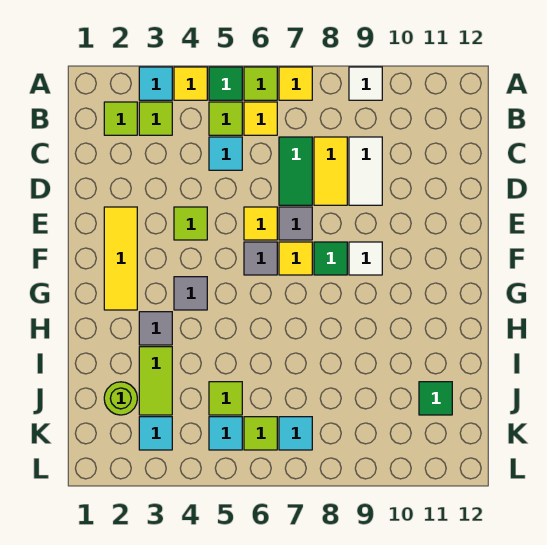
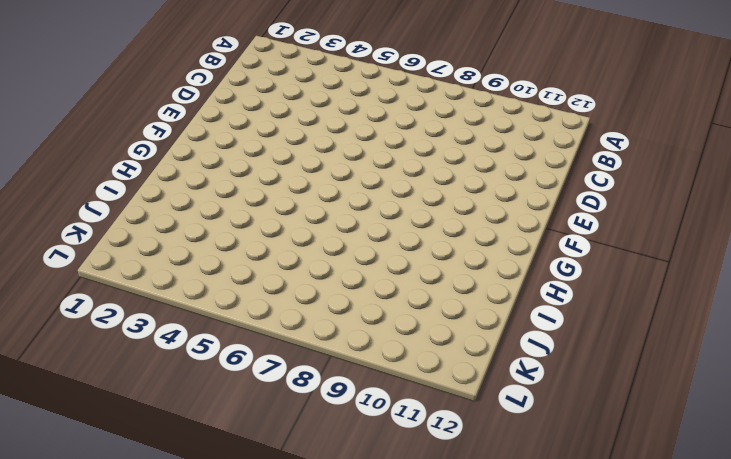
none -> cyan tile A3 level 1
none -> yellow tile A4 level 1
none -> green tile A5 level 1
none -> lime tile A6 level 1

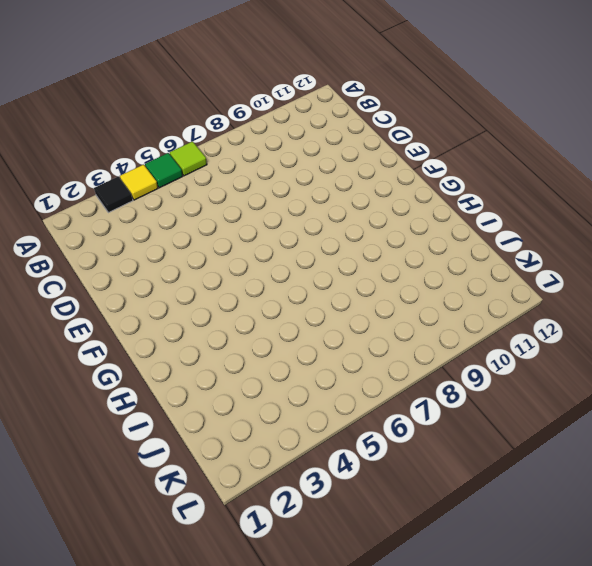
black tile A3 level 1 -> cyan tile A3 level 1
none -> yellow tile A7 level 1
none -> white tile A9 level 1
none -> lime tile B2 level 1
none -> lime tile B3 level 1

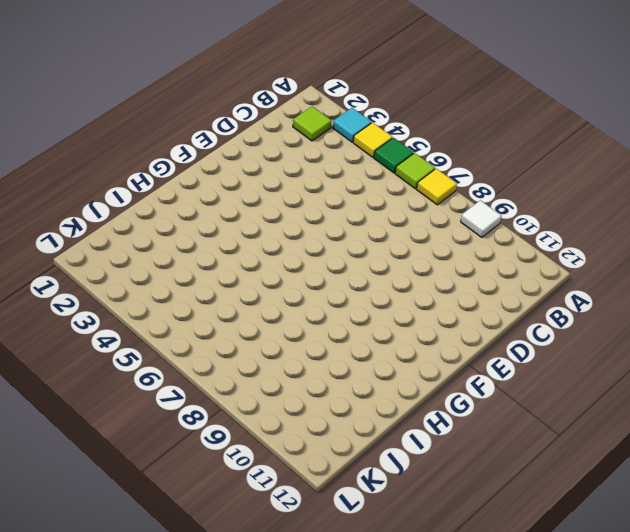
none -> lime tile B3 level 1
none -> lime tile B5 level 1
none -> yellow tile B6 level 1
none -> cyan tile C5 level 1

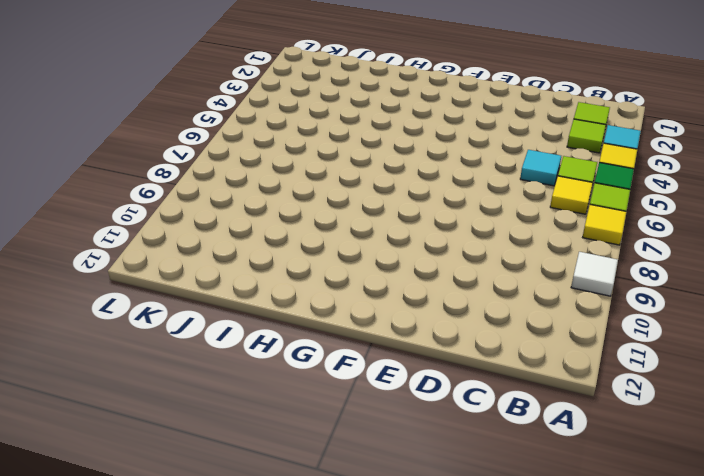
none -> green tile C7:D7 level 1
none -> yellow tile C8:D8 level 1
none -> white tile C9:D9 level 1
none -> yellow tile E2:G2 level 1

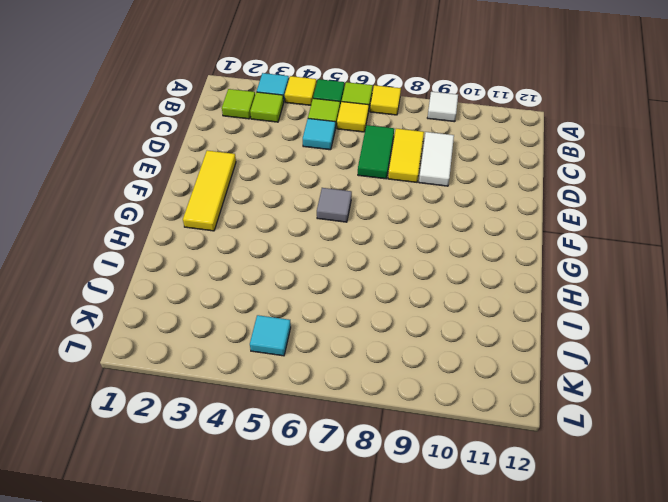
none -> lime tile E4 level 1
none -> yellow tile E6 level 1
none -> grey tile E7 level 1
none -> yellow tile F7 level 1

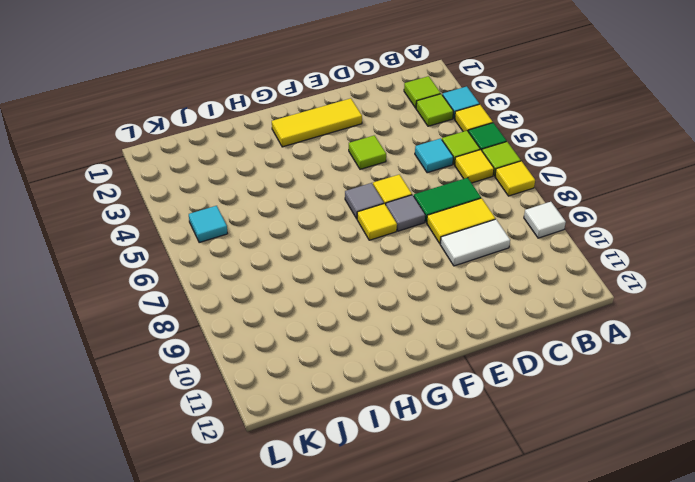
none -> green tile F8 level 1
none -> white tile F9 level 1
none -> grey tile G4 level 1
none -> grey tile H3 level 1

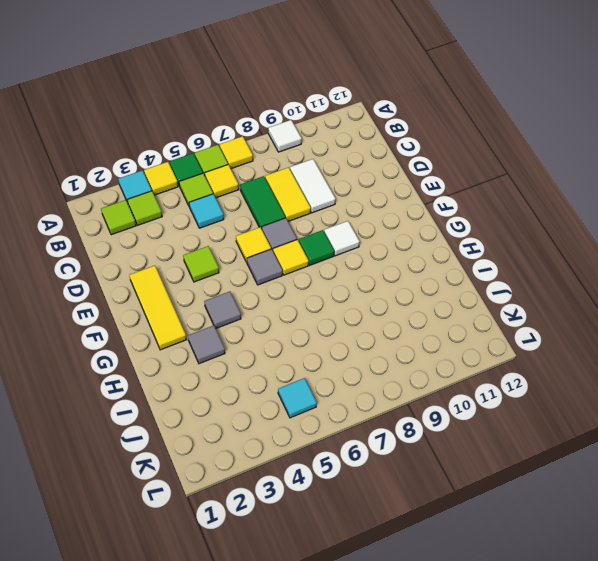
none -> lime tile I3:J3 level 1
none -> lime round brick J2 level 1
none -> lime tile J5 level 1
none -> green tile J11 level 1

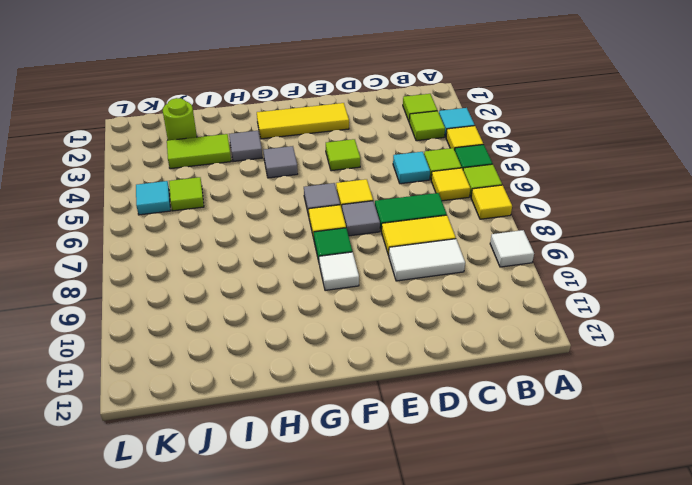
none -> green tile J11 level 1
none -> cyan tile K3 level 1
none -> lime tile K6 level 1
none -> cyan tile K7 level 1

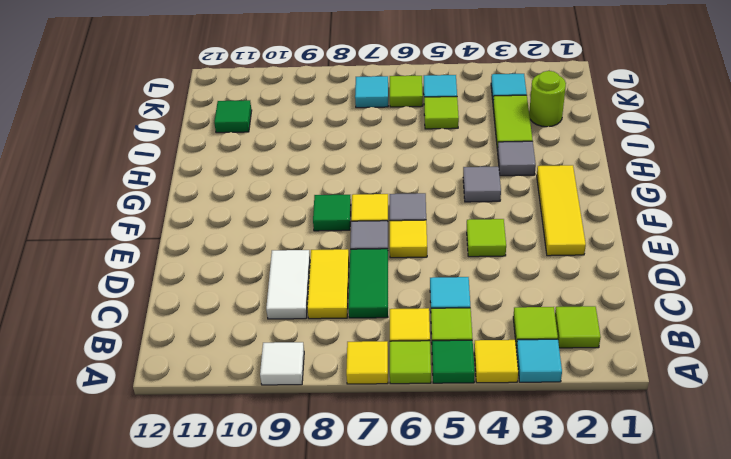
none -> white tile F9 level 1

